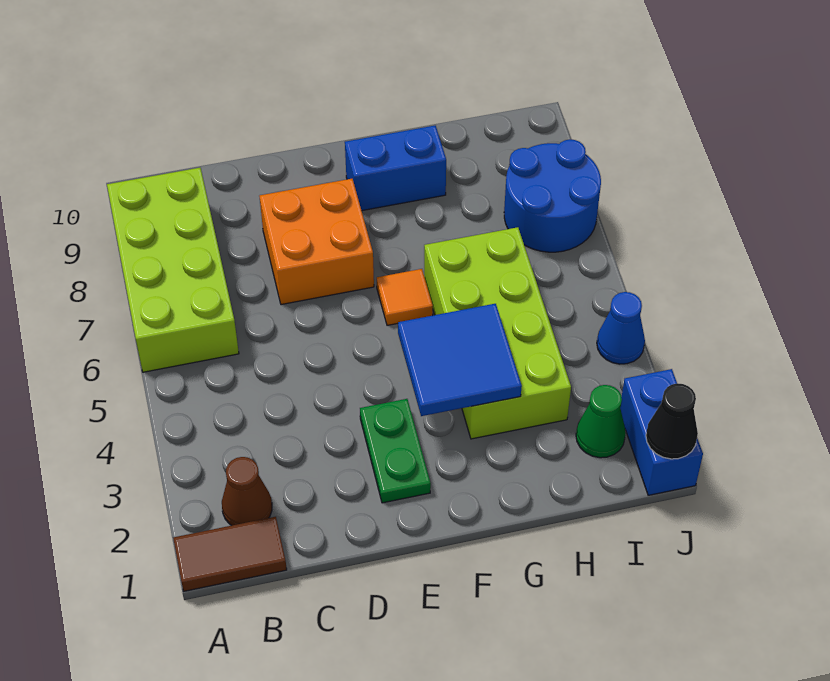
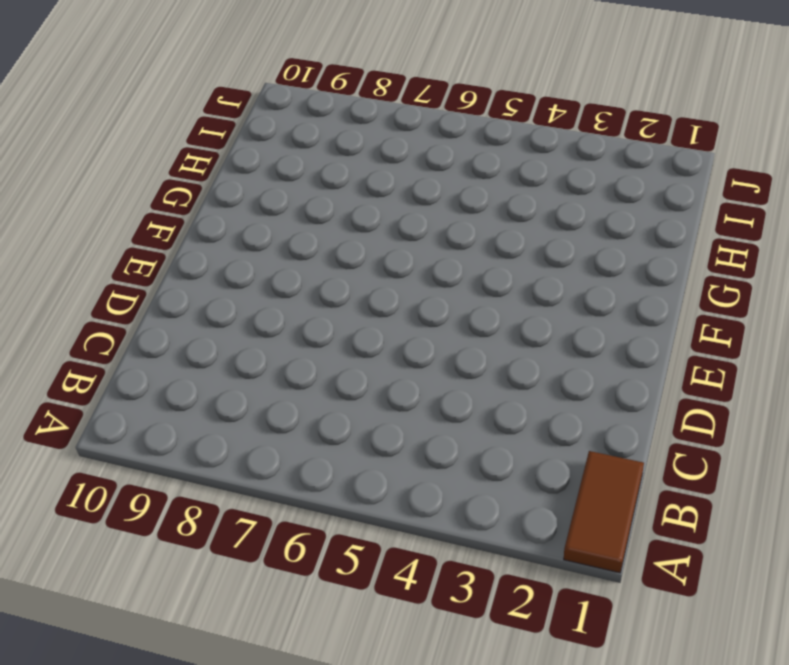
none -> lime brick A6:B9 level 1
none -> brown cone B2 level 1
none -> orange brick D7:E8 level 1

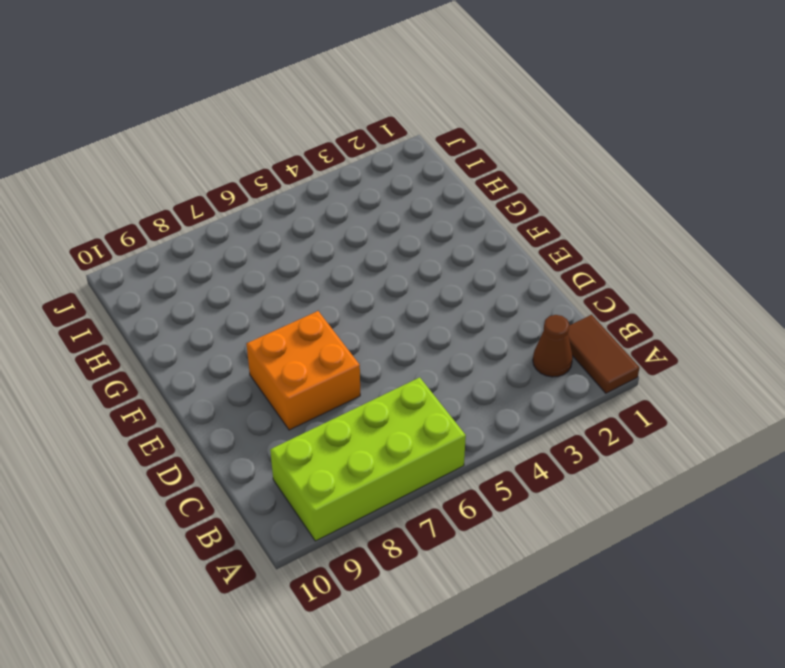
none -> green plate E2:E3 level 1
none -> orange tile F6 level 1
none -> blue brick F9:G9 level 1

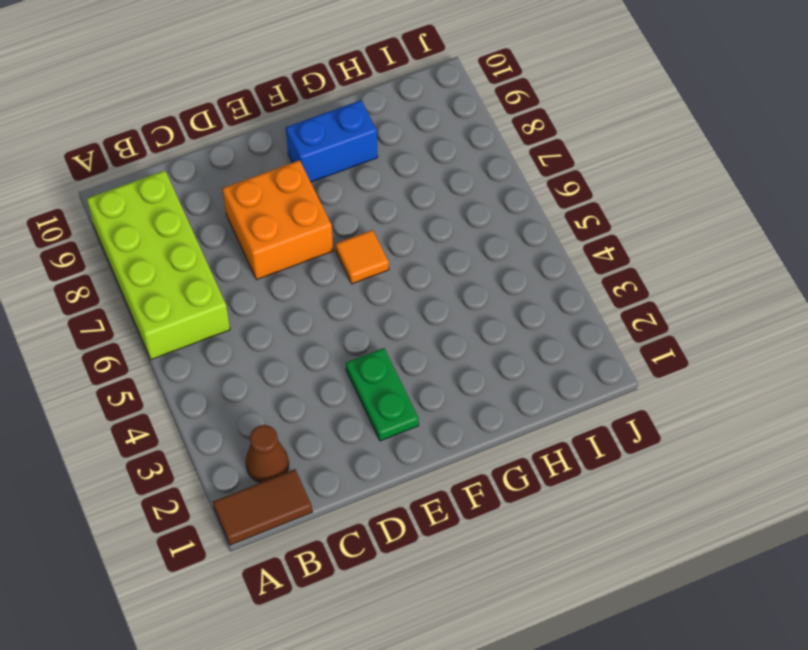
none -> lime brick G3:H6 level 1
none -> green cone I2 level 1
none -> blue round brick I7:J8 level 1

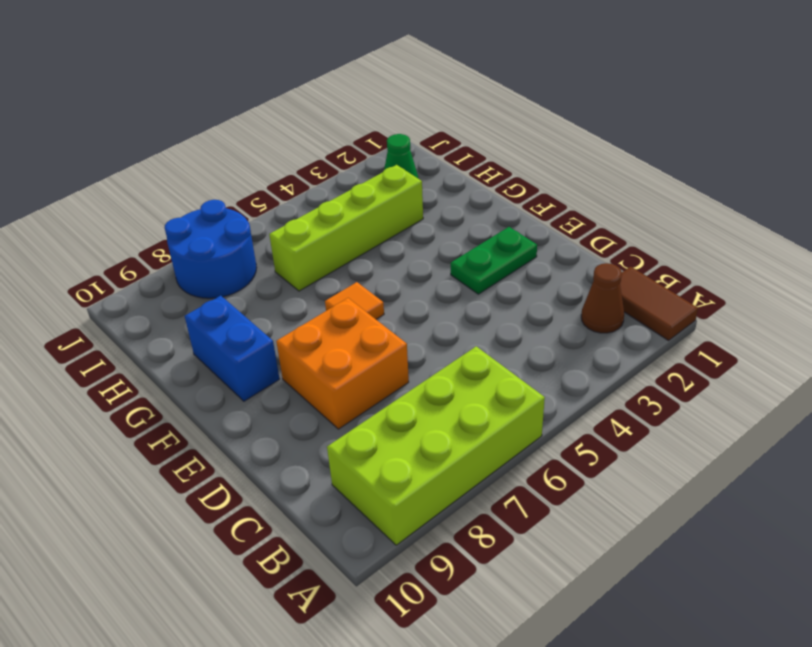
lime brick H3:H6 level 1 -> lime brick G3:H6 level 1
none -> blue brick J1:J2 level 1
none -> blue cone J4 level 1
none -> blue tile F3:G4 level 2

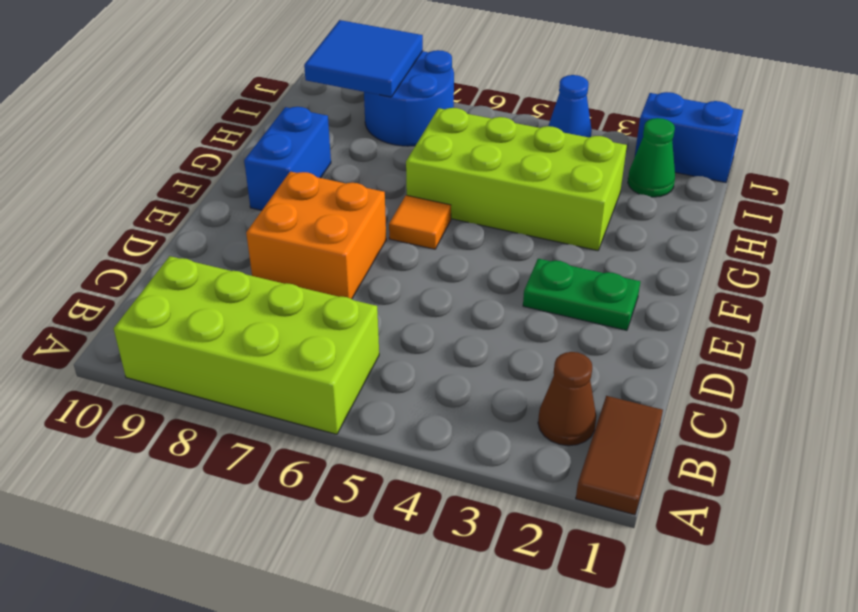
blue tile I8:J9 level 2 -> blue tile F3:G4 level 2
none -> black cone J1 level 2

